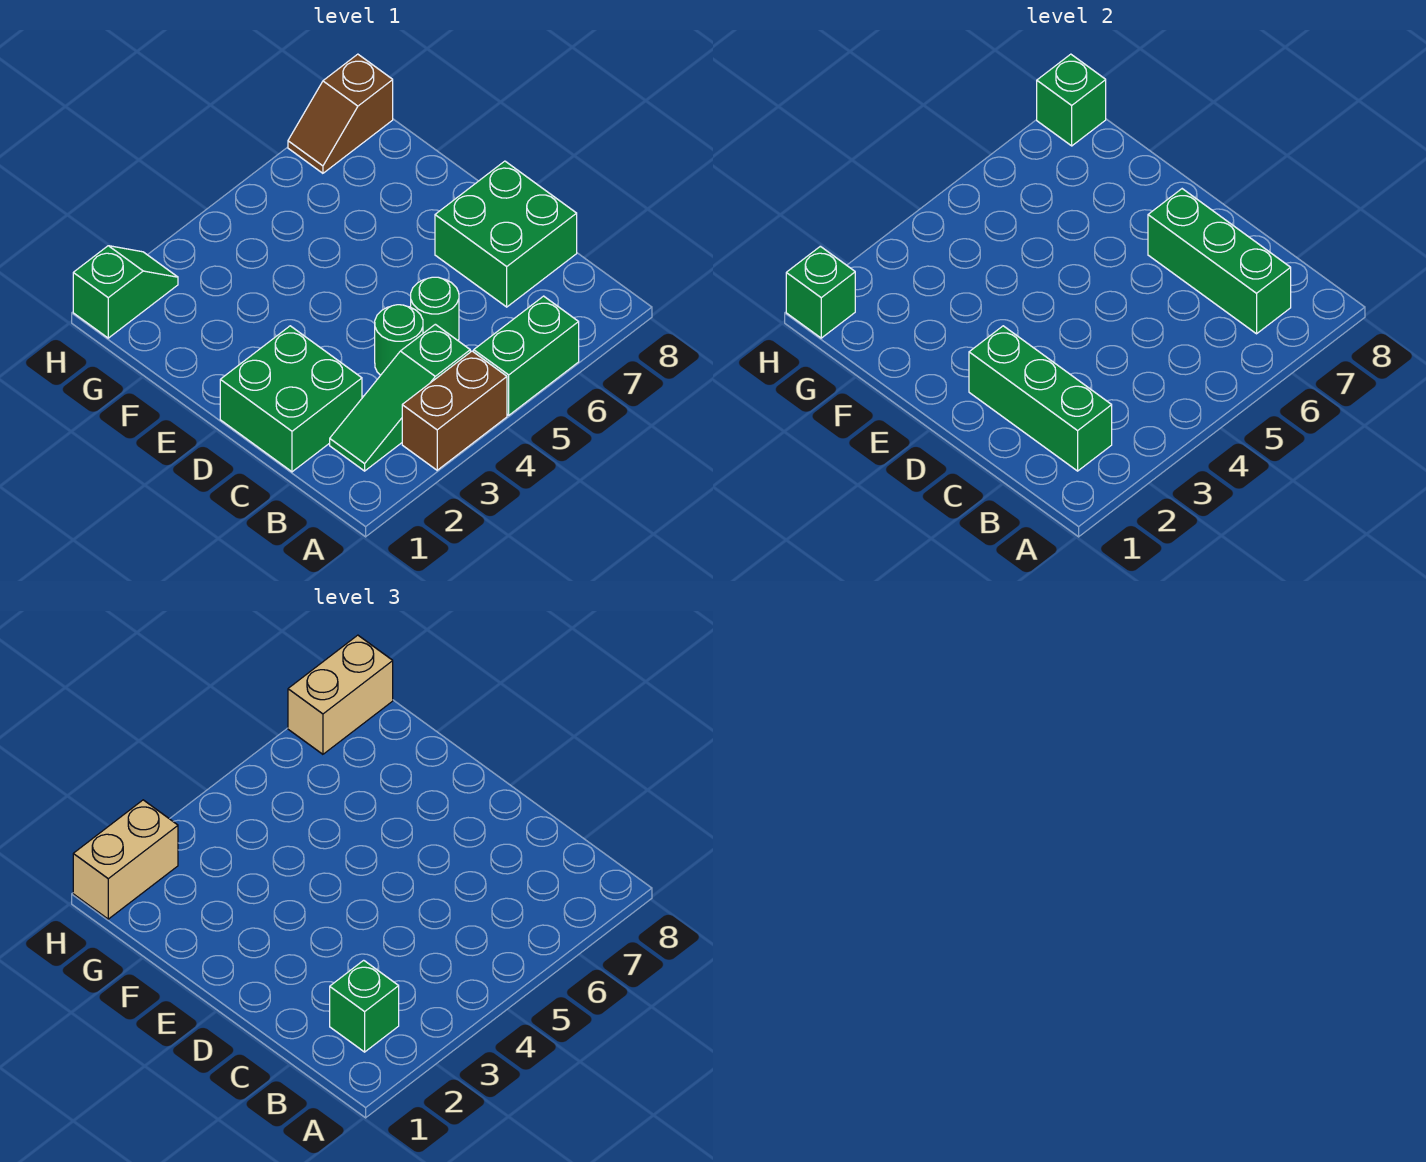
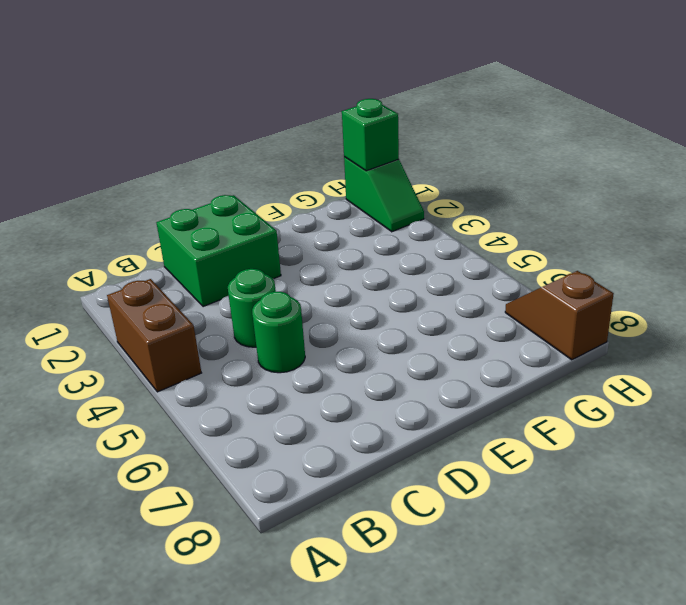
none -> green brick A5:A6 level 1
none -> green slope B2:B4 level 1 top 4
none -> green brick C7:D8 level 1

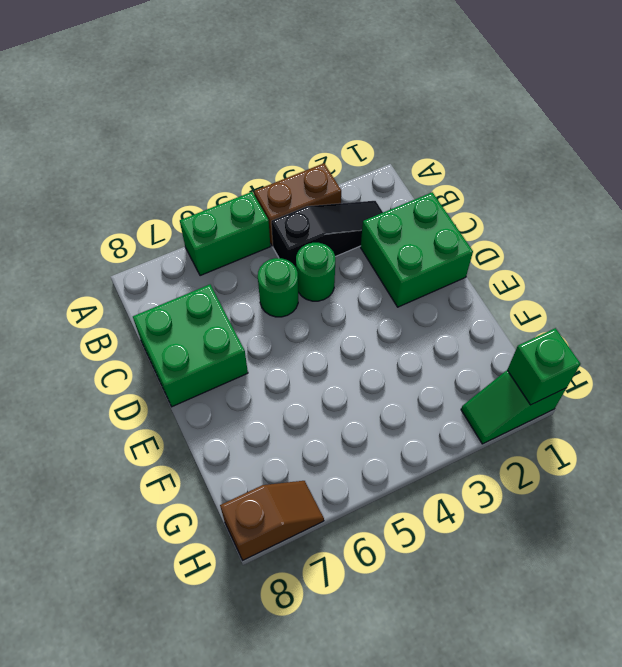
black slope B2:B4 level 1 top 4 -> green slope B2:B4 level 1 top 4
none -> green brick B2:D2 level 2
none -> green brick B7:D7 level 2
none -> green brick H8 level 2

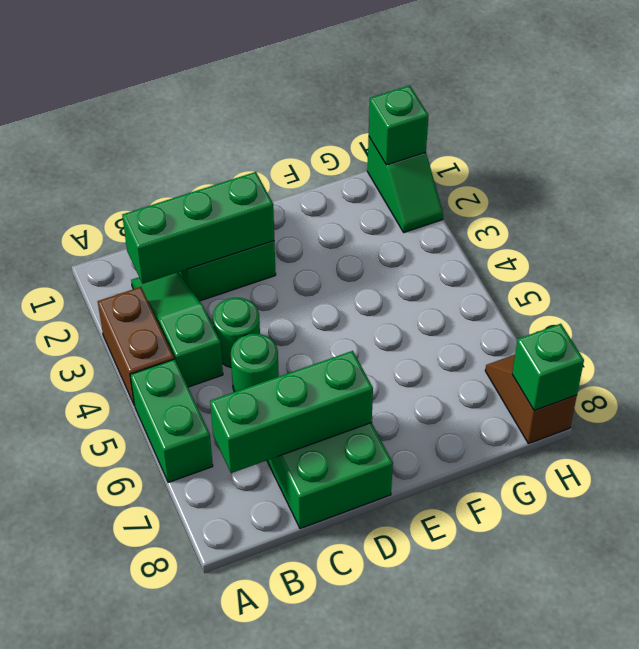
none -> green brick B2 level 3
none -> tan brick H1:H2 level 3
none -> tan brick H7:H8 level 3

